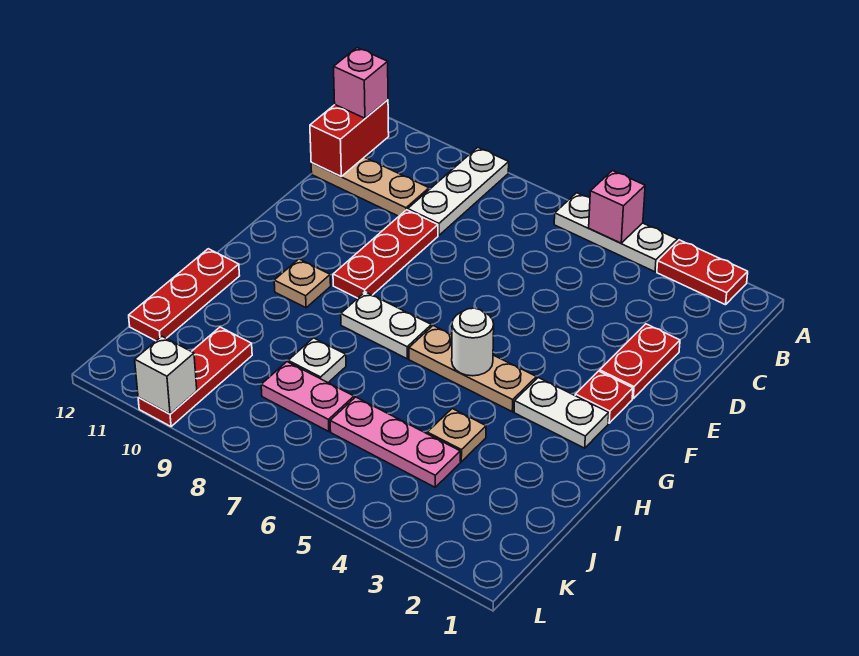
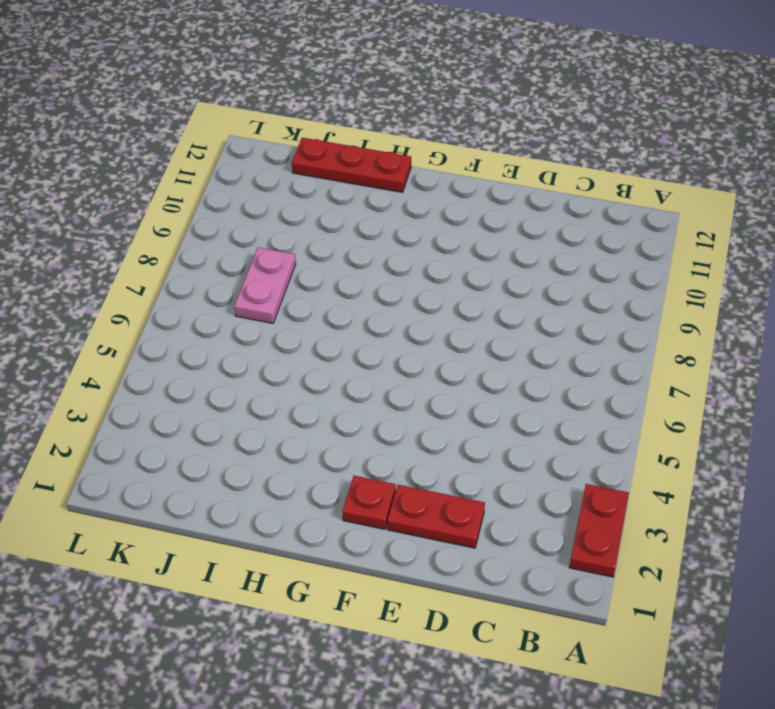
none -> white plate A4:A6 level 1
none -> white plate A9:C9 level 1
none -> tan plate C10:C12 level 1

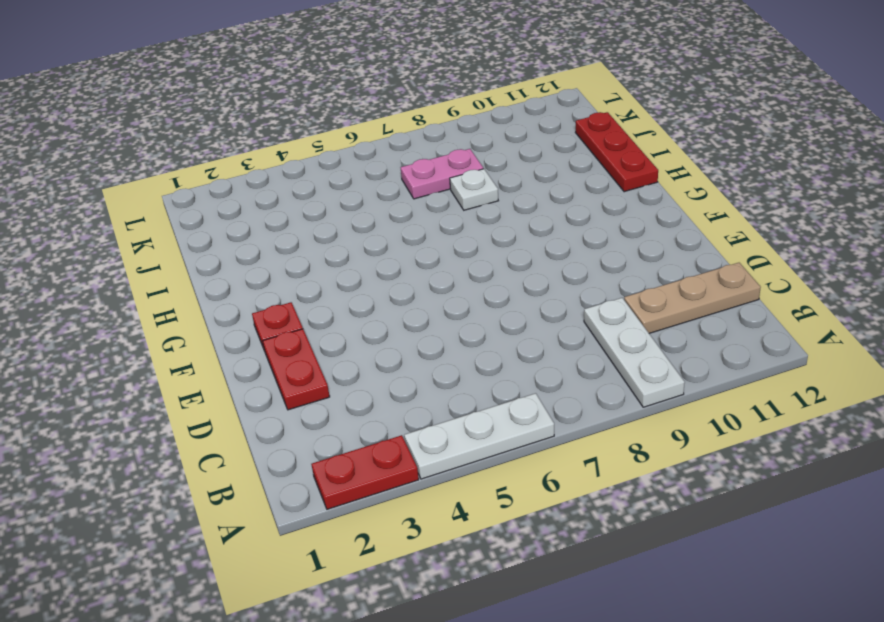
none -> red plate D9:F9 level 1
none -> white plate G2:G3 level 1
none -> tan plate G4:G6 level 1

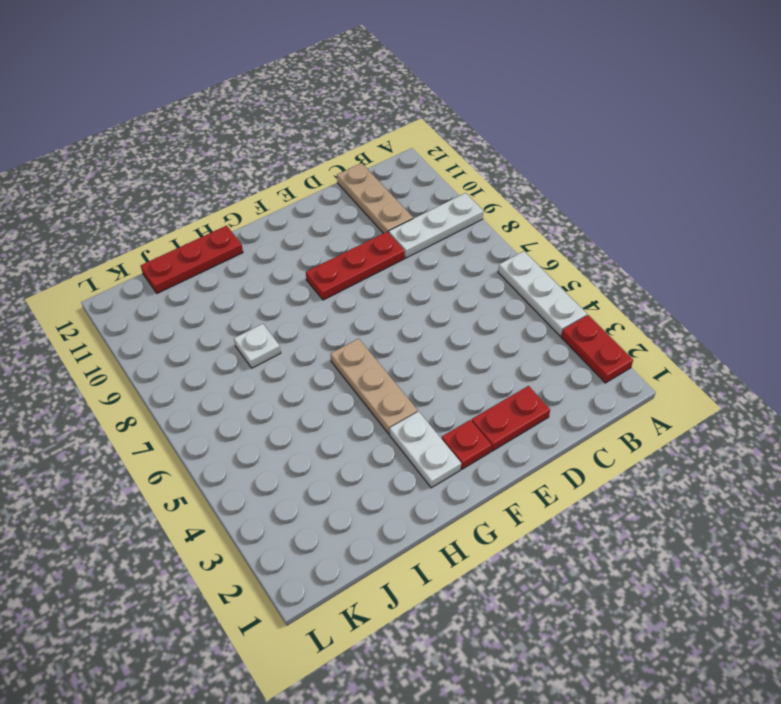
none -> white plate G7:G8 level 1
none -> tan plate G10 level 1
none -> tan plate I4 level 1

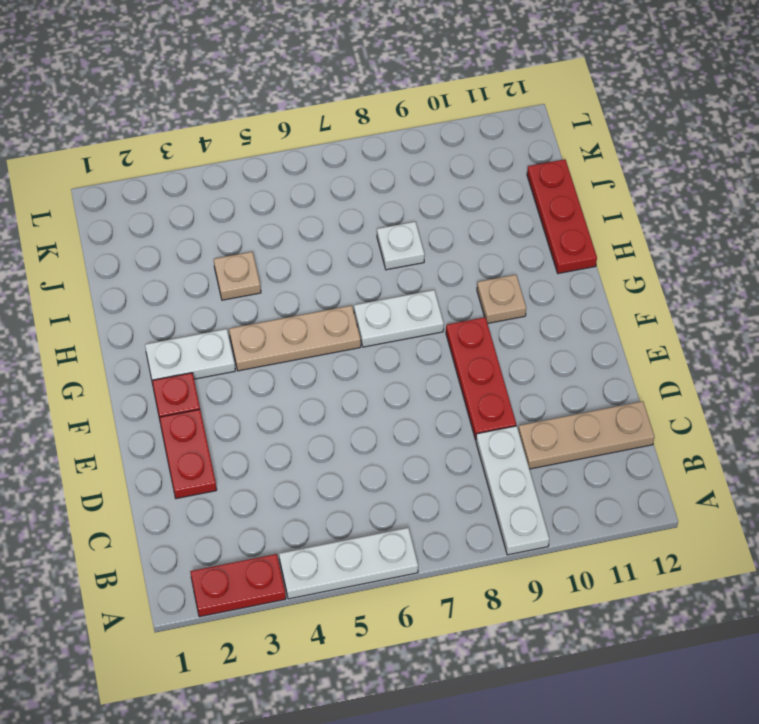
none -> pink plate J4:J6 level 1
none -> pink plate J7:J8 level 1
none -> red plate J10:L10 level 1

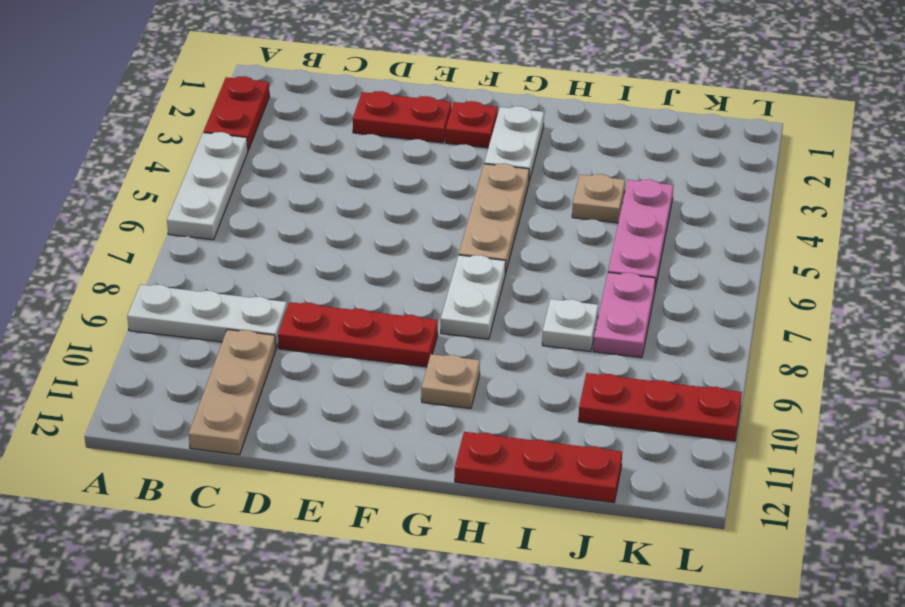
none -> pink brick A5 level 2
none -> red brick B12:C12 level 2
none -> white round brick G5 level 2

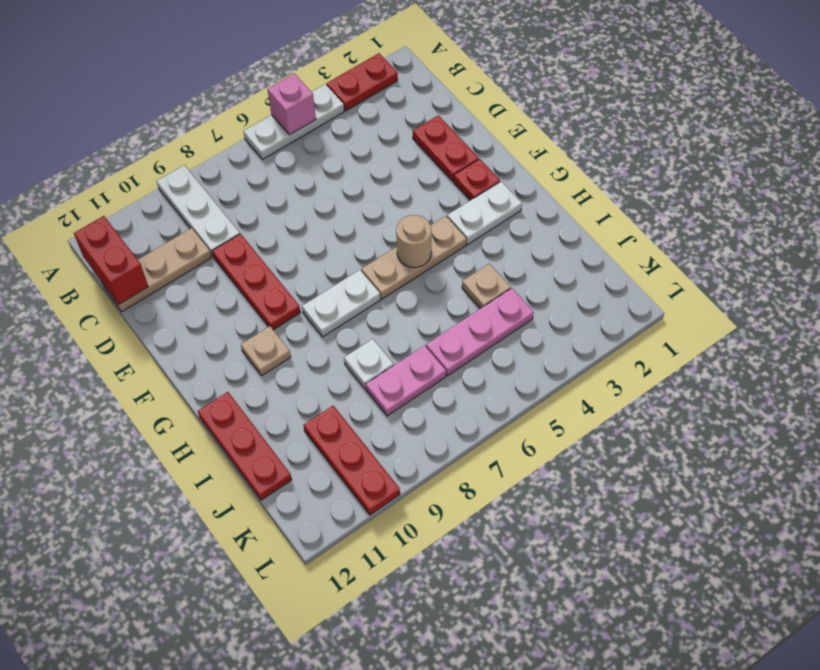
tan round brick G5 level 2 -> white round brick G5 level 2
none -> white brick L10 level 2
none -> pink brick B12 level 3

